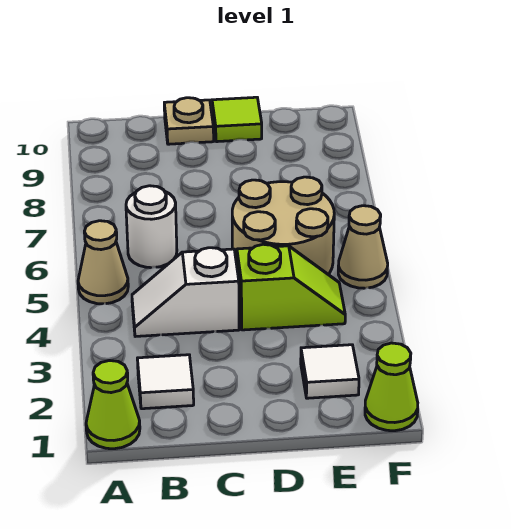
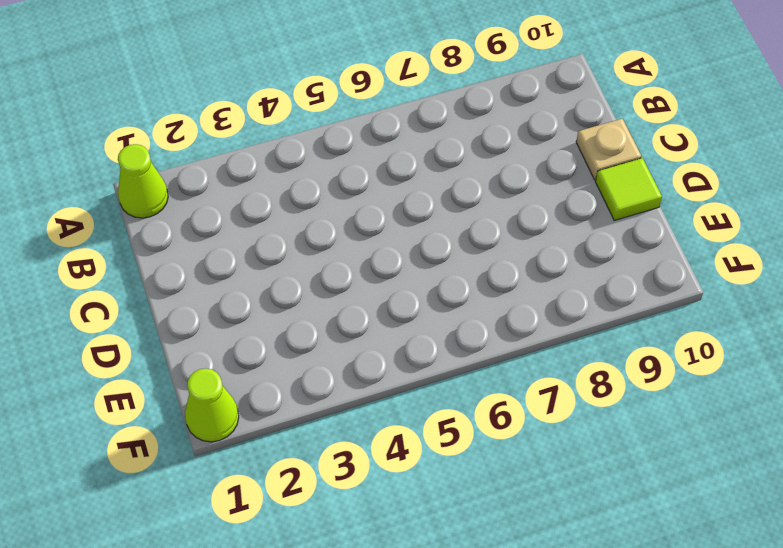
none -> tan cone A5 level 1
none -> white tile B2 level 1
none -> white slope B4:C4 level 1 top C

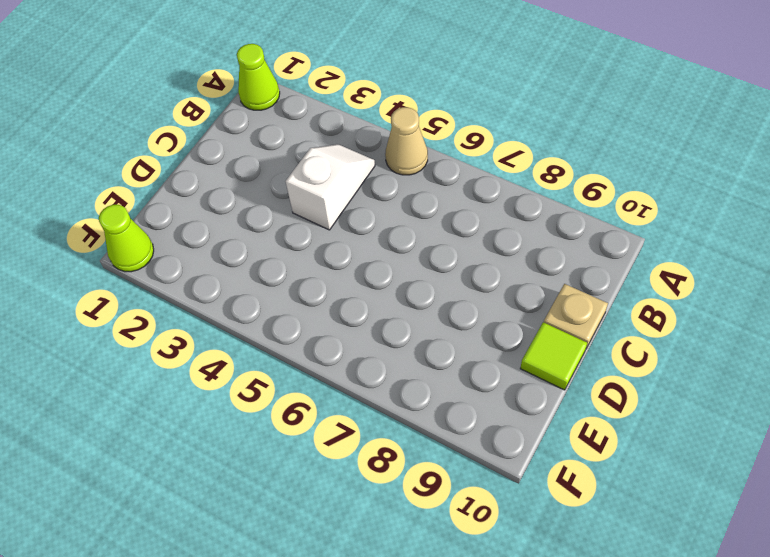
none -> white tile B2 level 1
none -> white round brick B6 level 1
none -> lime slope D4:E4 level 1 top D

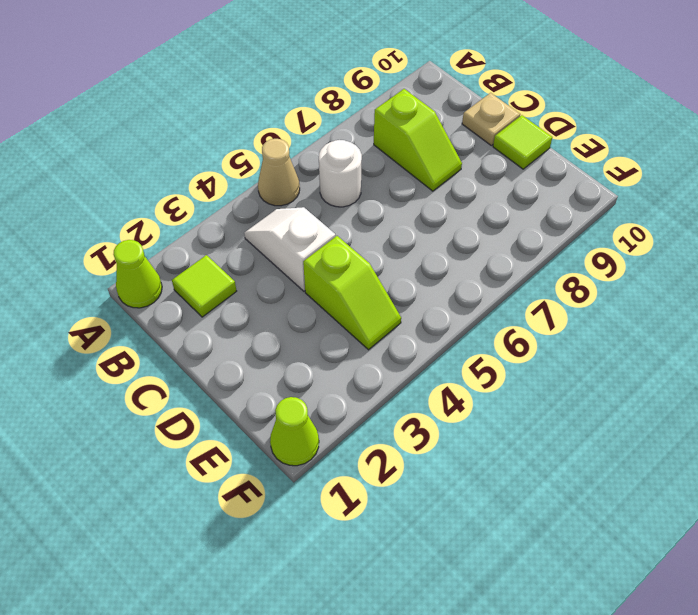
lime tile B2 level 1 -> white tile B2 level 1
lime slope B8:C8 level 1 top B -> none
none -> tan round brick D5:E6 level 1
none -> white tile E2 level 1
none -> tan cone F5 level 1

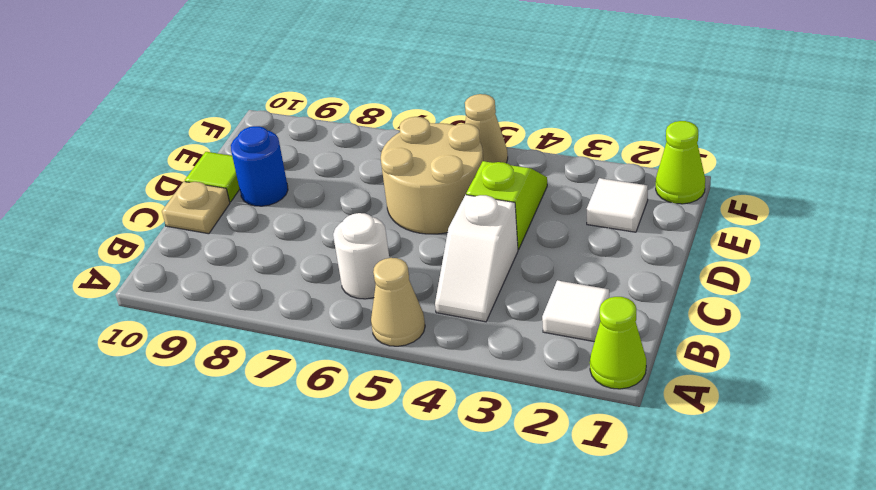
blue round brick D9 level 1 -> none

